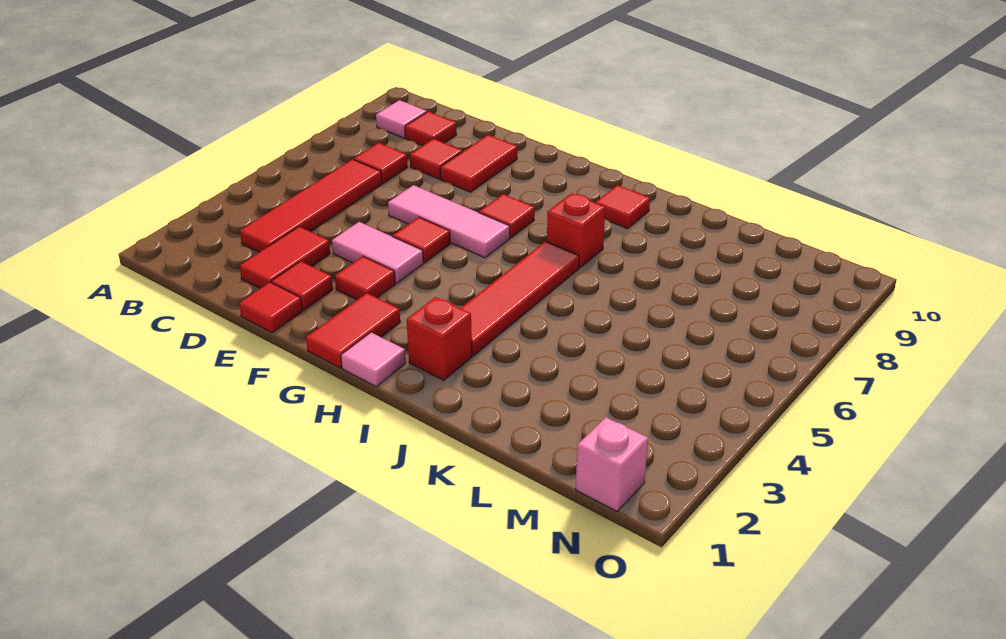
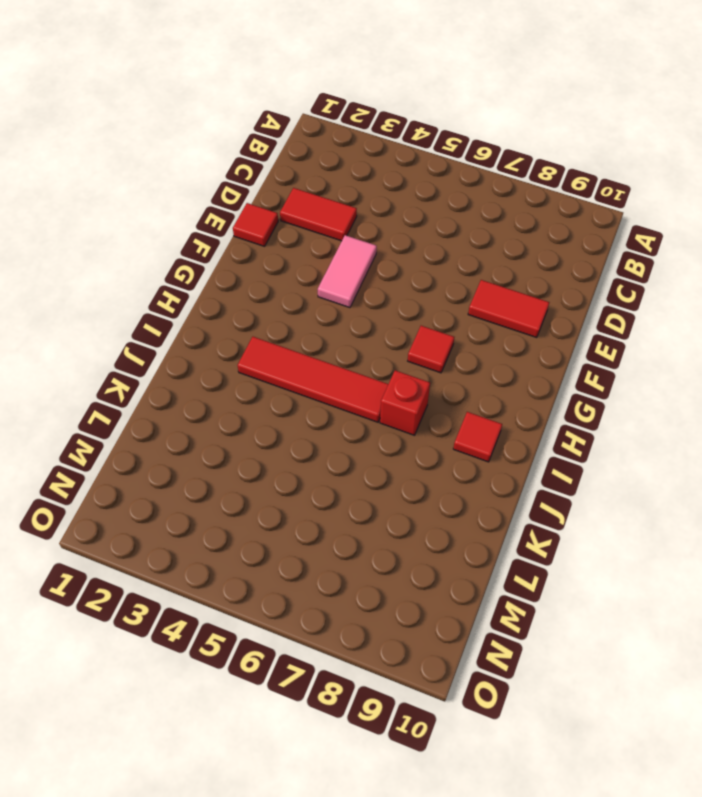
none -> pink tile B9 level 1
none -> red tile C3:C6 level 1
none -> red tile C7 level 1

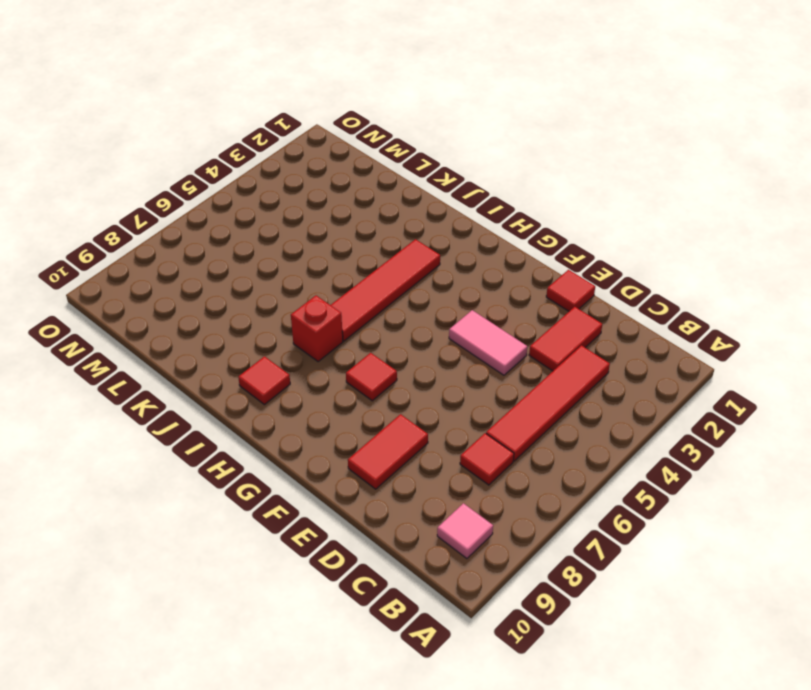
none -> red tile C9 level 1
none -> red tile D8 level 1
none -> red tile E2 level 1

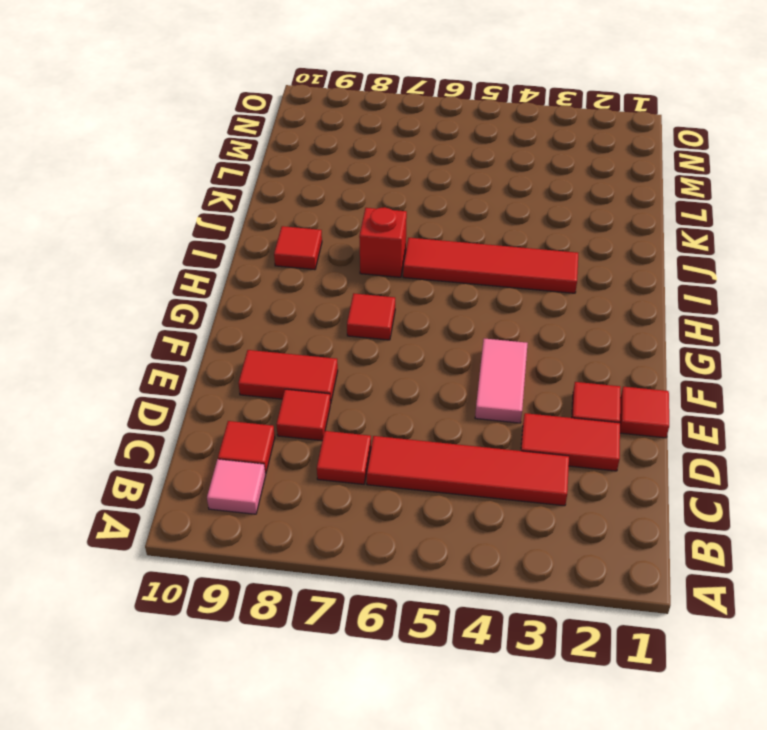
none -> pink tile E6:G6 level 1
none -> red tile F3 level 1
none -> red tile F5 level 1

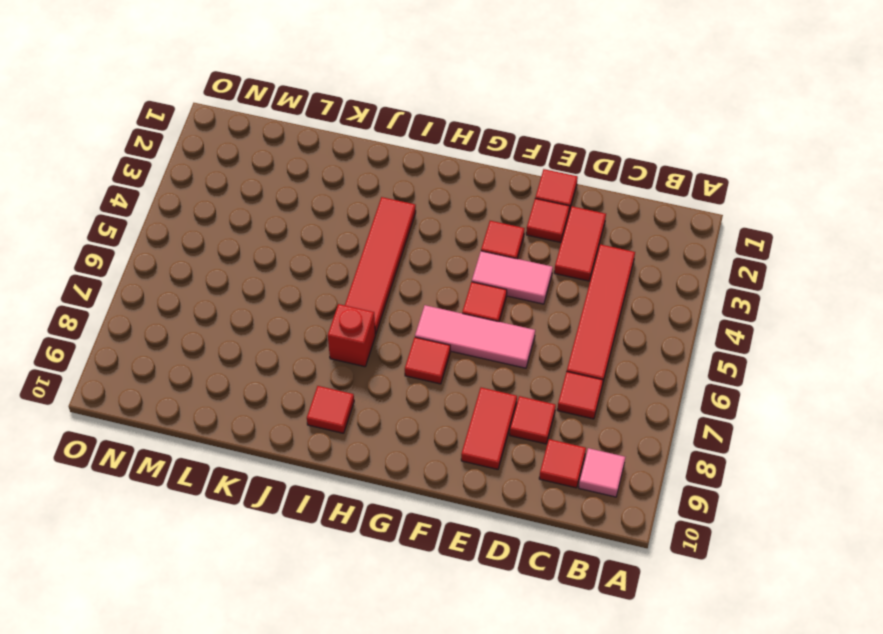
none -> red tile G1:G2 level 1
none -> pink tile H1 level 1
none -> red brick I2 level 1

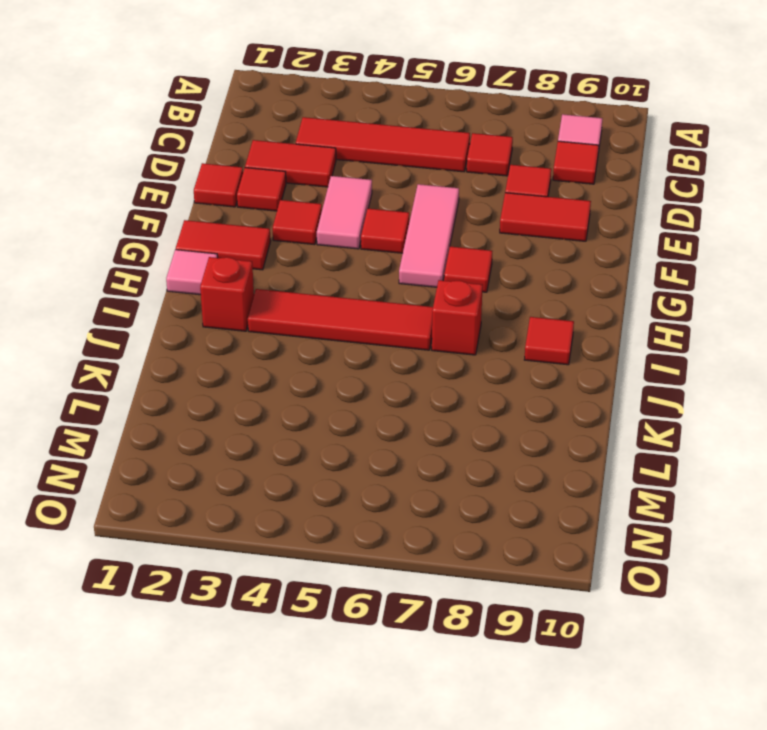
none -> pink brick N1 level 1

